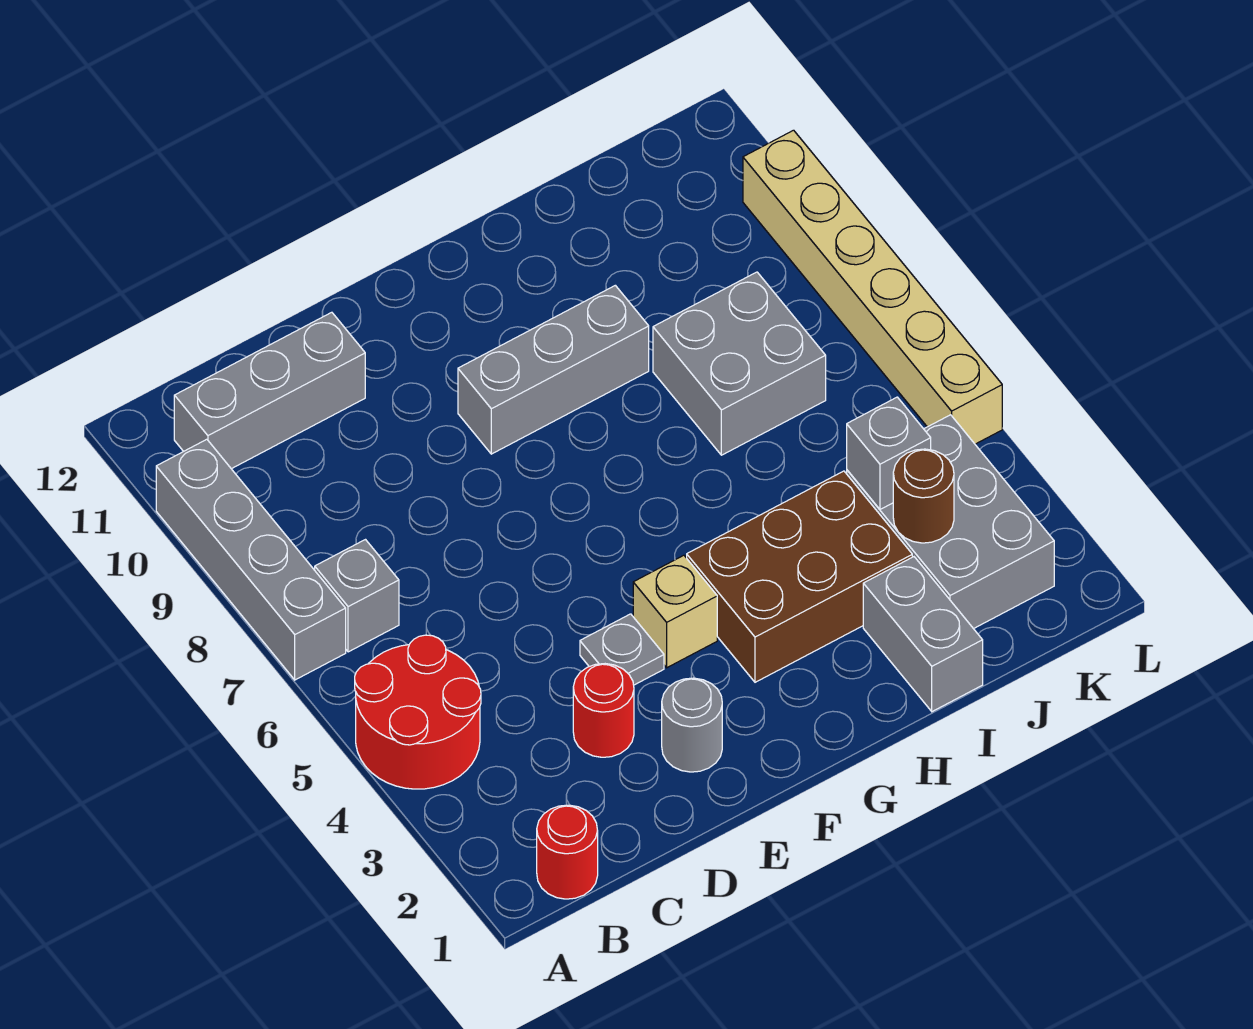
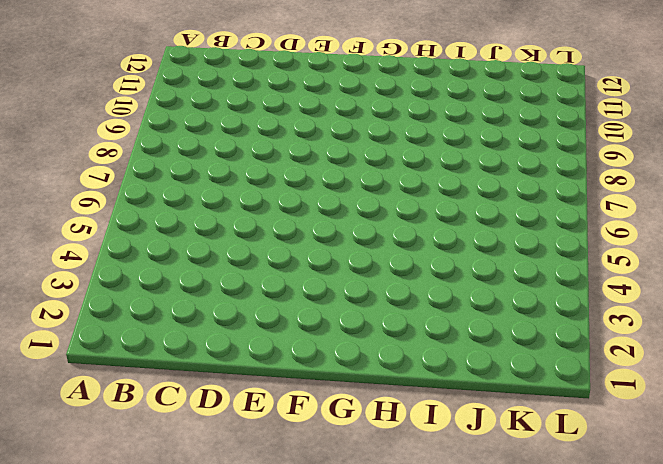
none -> red round brick A4:B5 level 1
none -> grey brick A7:A10 level 1
none -> red round brick B1 level 1

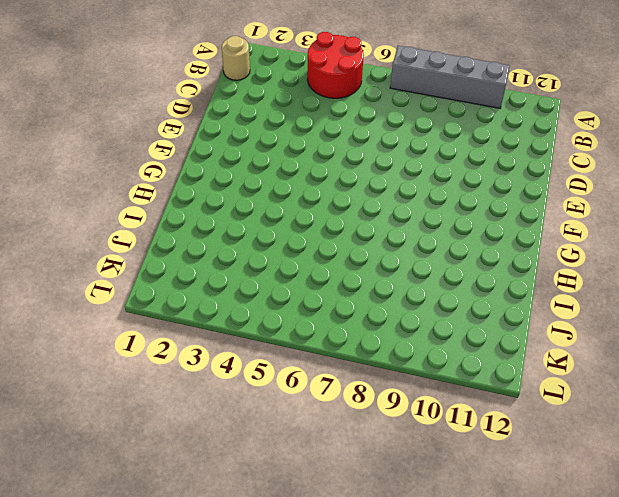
tan round brick B1 level 1 -> red round brick B1 level 1
none -> grey brick B7 level 1
none -> grey brick B11:D11 level 1
none -> red round brick D3 level 1

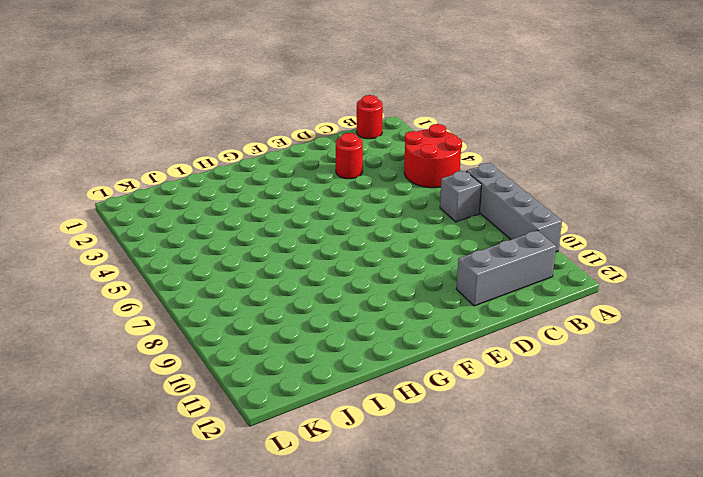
none -> grey round brick E2 level 1
none -> grey plate E4 level 1
none -> tan brick F4 level 1

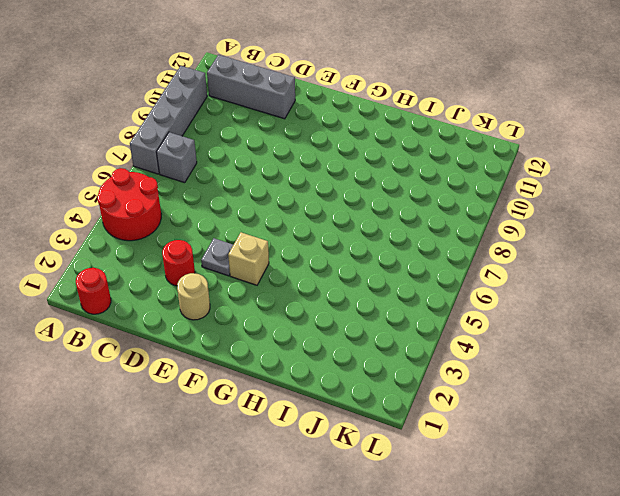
tan round brick E2 level 1 -> grey round brick E2 level 1
none -> grey brick F9:H9 level 1
none -> brown brick G3:I4 level 1
none -> grey brick I1:I2 level 1

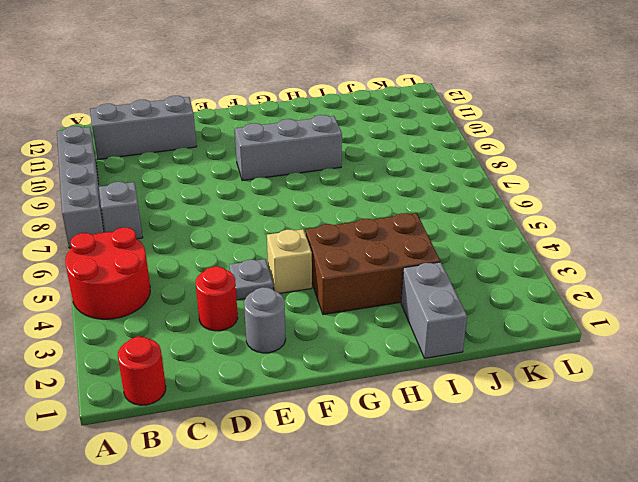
none -> grey brick I7:J8 level 1
none -> grey brick J2:K4 level 1
none -> tan brick L5:L10 level 1

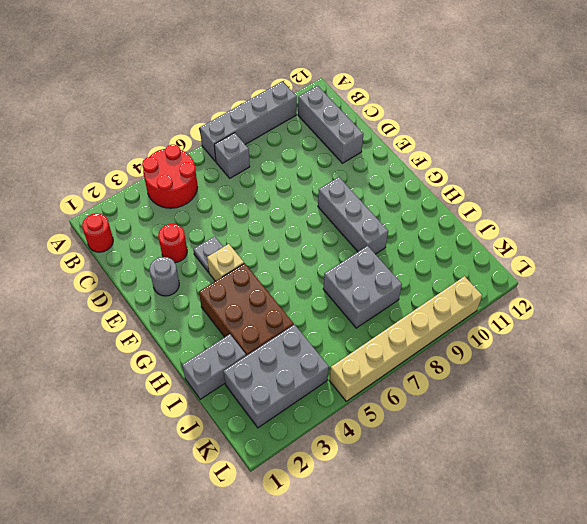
none -> brown round brick J3 level 2
none -> grey brick J4 level 2

